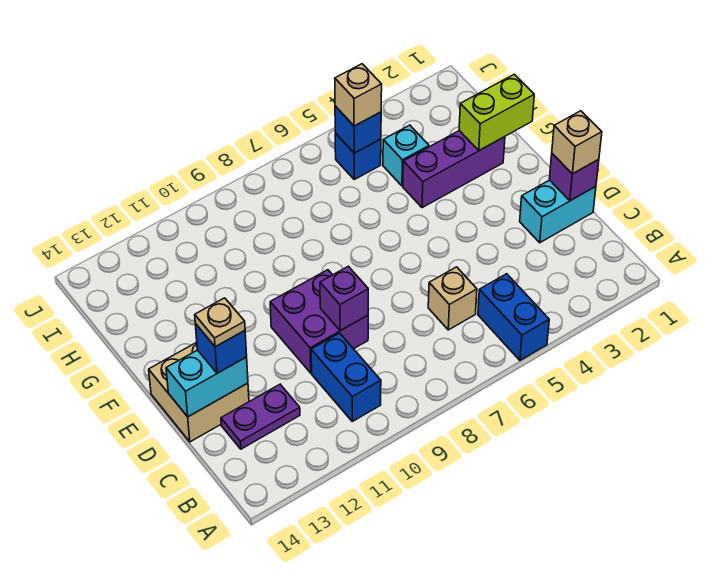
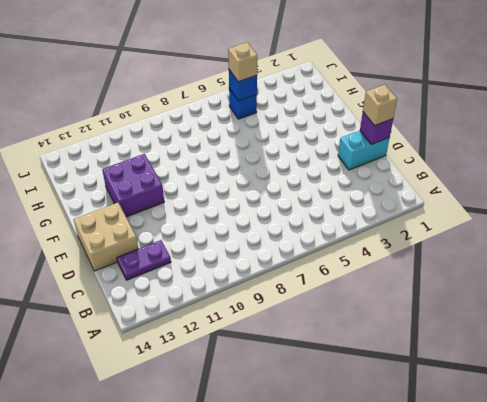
purple brick F11:G12 level 1 -> purple brick D9:E10 level 1
none -> blue brick A5:B5 level 1
none -> blue brick B10:C10 level 1
none -> tan brick C6 level 1

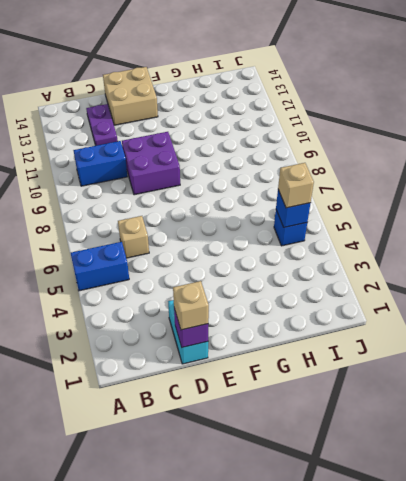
none -> purple brick G2:G4 level 1
none -> cyan brick H4 level 1
none -> purple brick D9 level 2

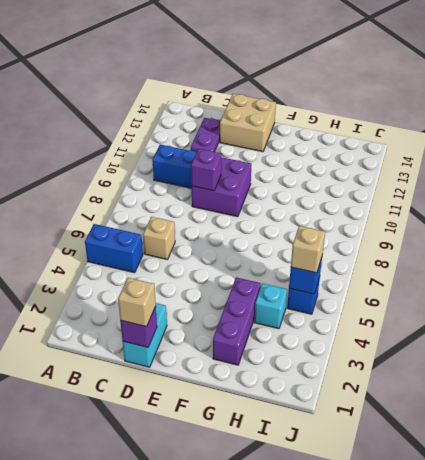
none -> cyan brick D13:D14 level 2
none -> lime brick G1:G2 level 2
none -> blue brick D13 level 3

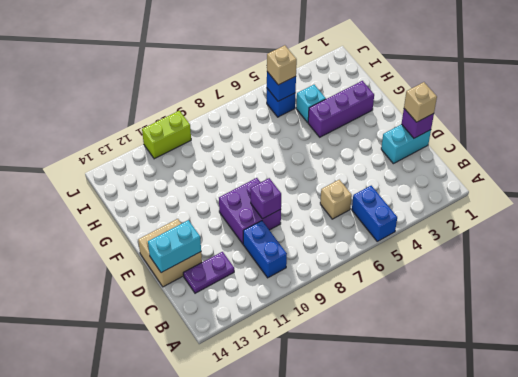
lime brick J10:J11 level 1 -> lime brick G1:G2 level 2
none -> blue brick D13 level 3
none -> tan plate D13 level 4

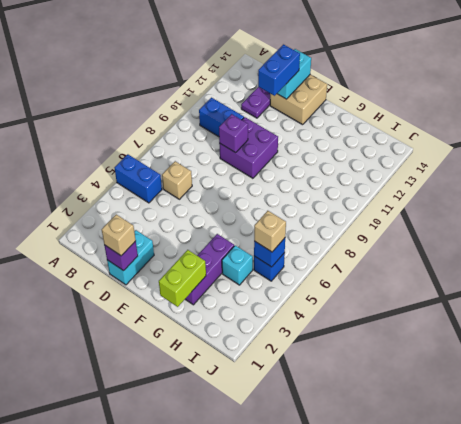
blue brick D12:D13 level 3 -> blue brick D13 level 3
none -> tan plate D13 level 4

